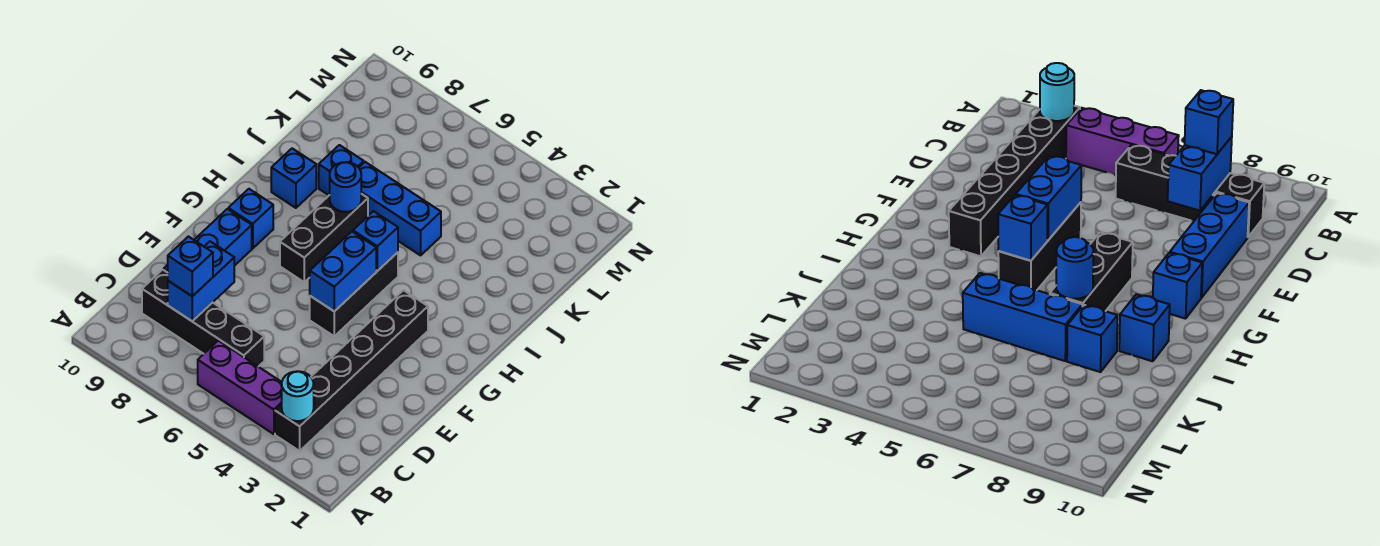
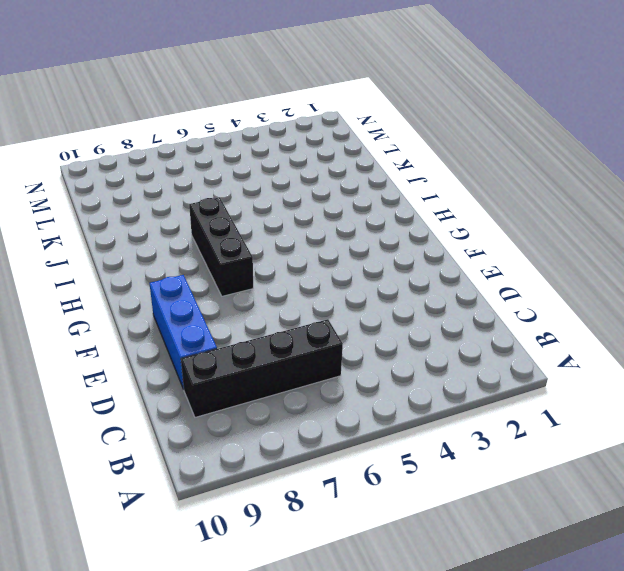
none -> black brick B3:G3 level 1
none -> purple brick B4:B6 level 1
none -> black brick F5:H5 level 1

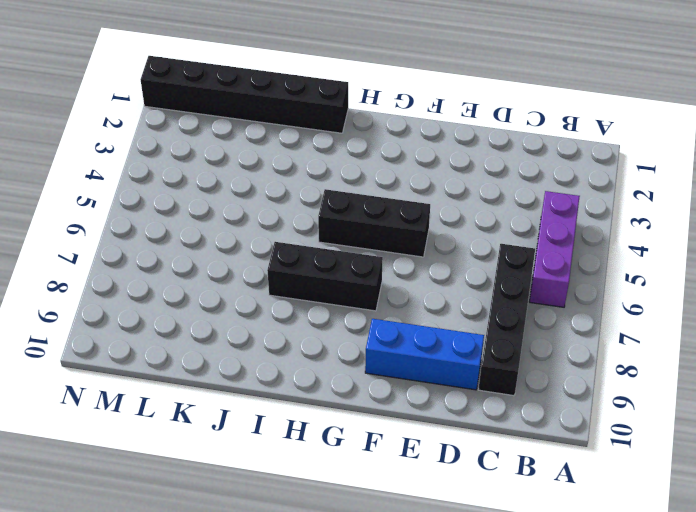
black brick I1:N1 level 1 -> black brick B3:G3 level 1
none -> blue brick G9 level 1
none -> blue brick I9 level 1
none -> blue brick J5:J7 level 1

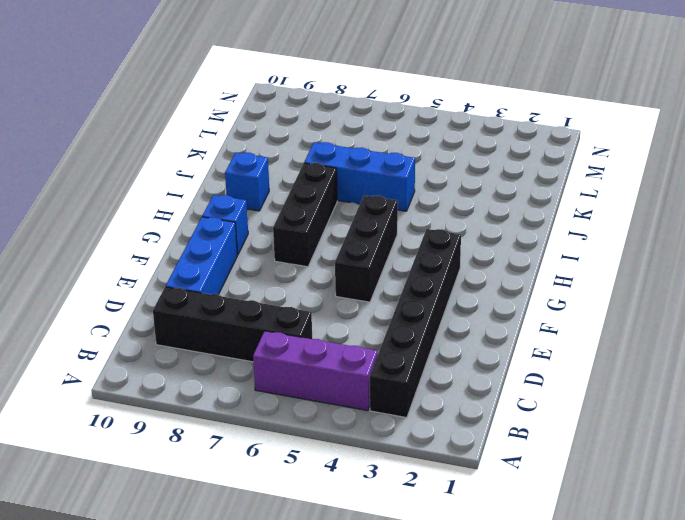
none -> blue brick J8 level 1
none -> cyan round brick B3 level 2
none -> blue brick C8:D8 level 2

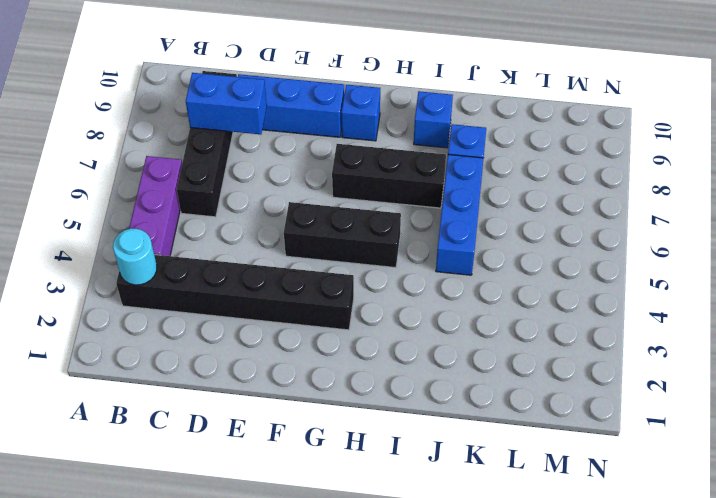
none -> blue brick F5:G5 level 2
none -> blue brick H5 level 2
none -> blue round brick I7 level 2

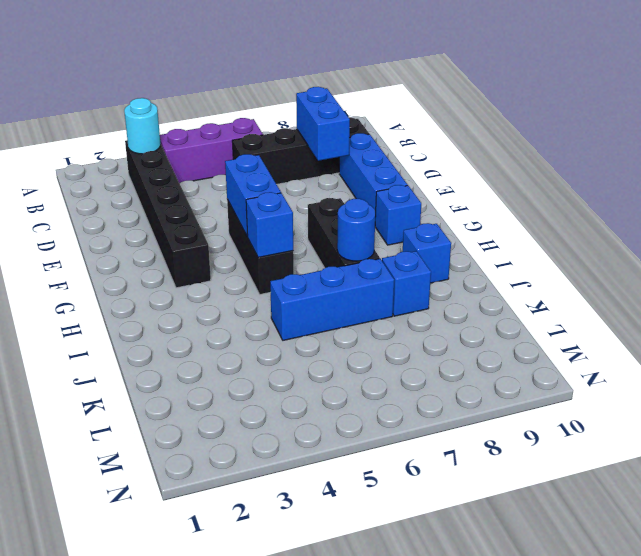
none -> blue brick C8 level 3

